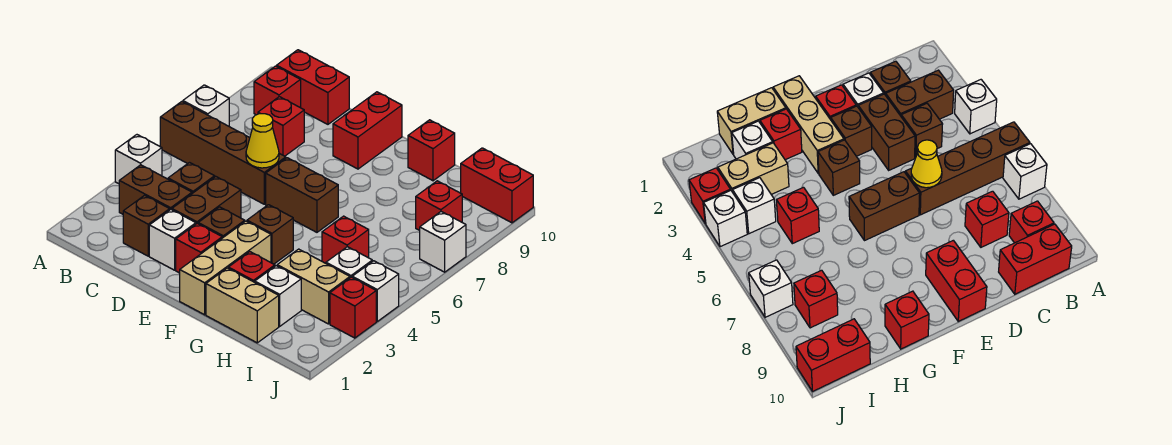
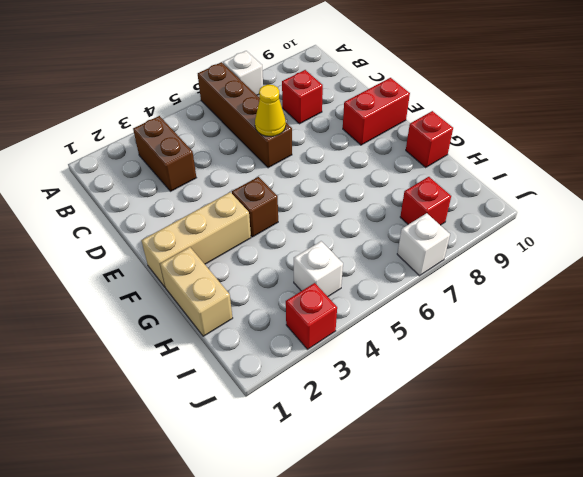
none -> white brick A4 level 1
none -> red brick B9 level 1
none -> red brick B10:C10 level 1
none -> brown brick C2 level 1

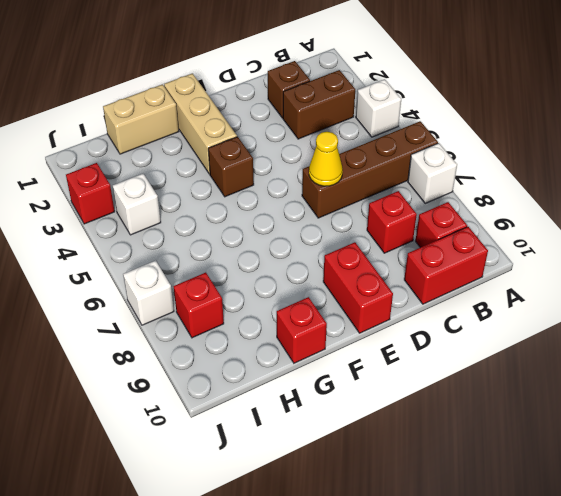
none -> brown brick C4 level 1
none -> white brick D2 level 1
none -> brown brick D3:D4 level 1
none -> red brick E2 level 1

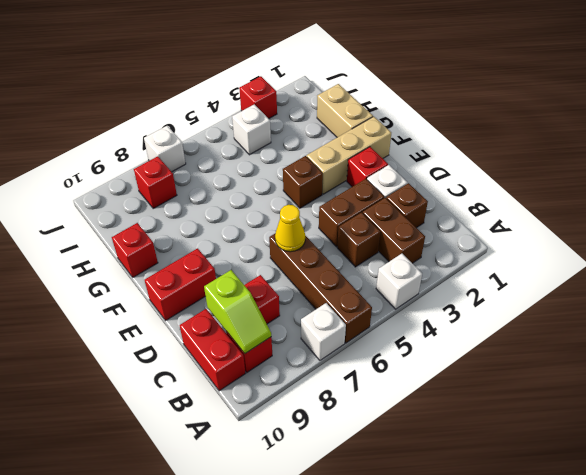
lime slope B9:C9 level 2 top C -> none
none -> brown brick E3 level 1
none -> brown brick E6:F6 level 1
none -> red brick G2 level 1
none -> white brick H2 level 1

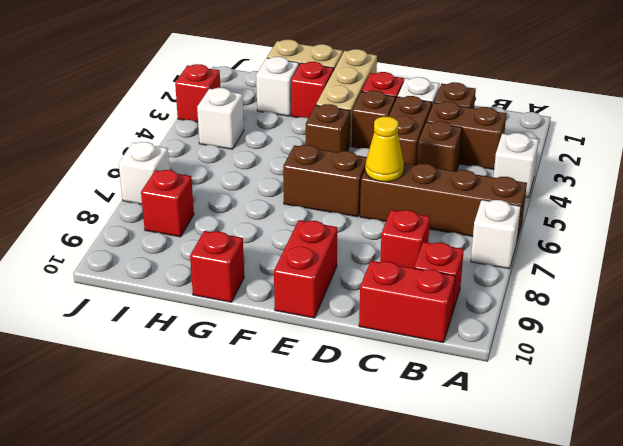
none -> tan brick H3:I3 level 1
none -> red brick H5 level 1
none -> red brick I10:J10 level 1
none -> white brick J4 level 1

